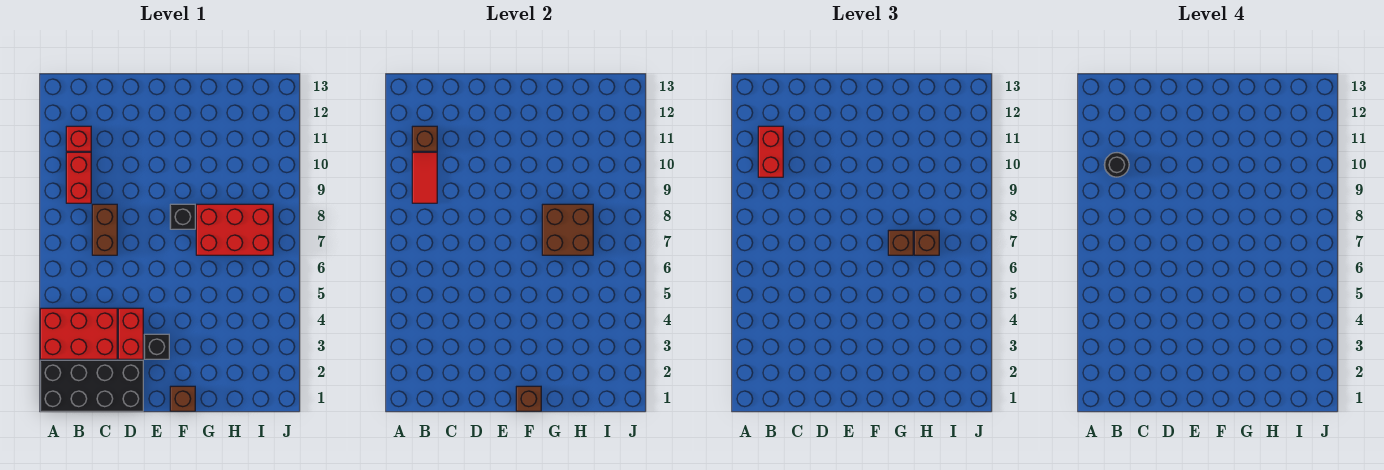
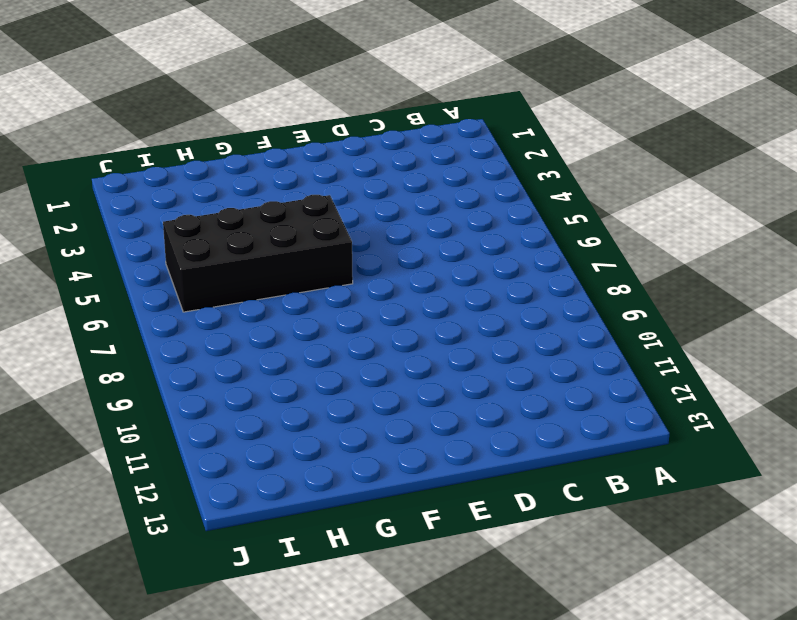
black brick F5:I6 level 1 -> black brick A1:D2 level 1
none -> red brick A3:C4 level 1
none -> red brick B9:B10 level 1
none -> red brick B11 level 1

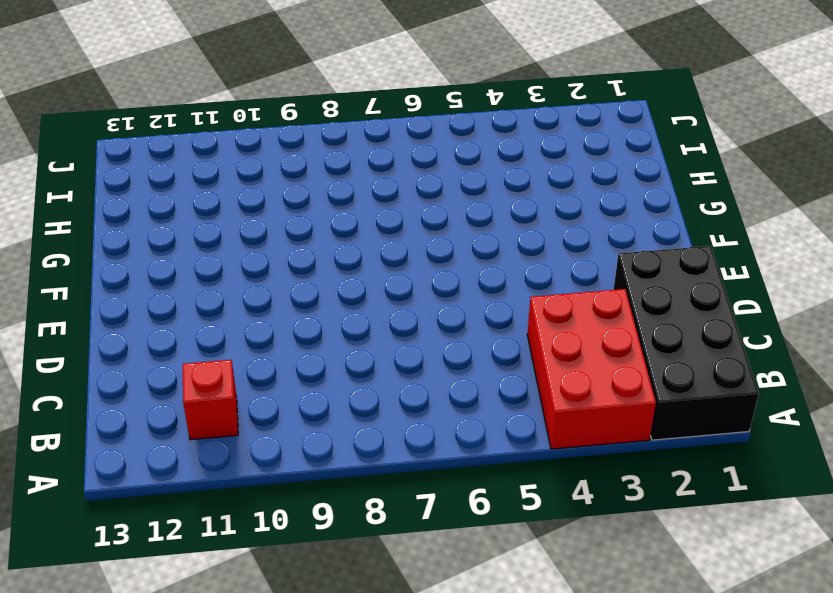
none -> red brick B9:B10 level 1
none -> brown brick C7:C8 level 1
none -> red brick D3:D4 level 1

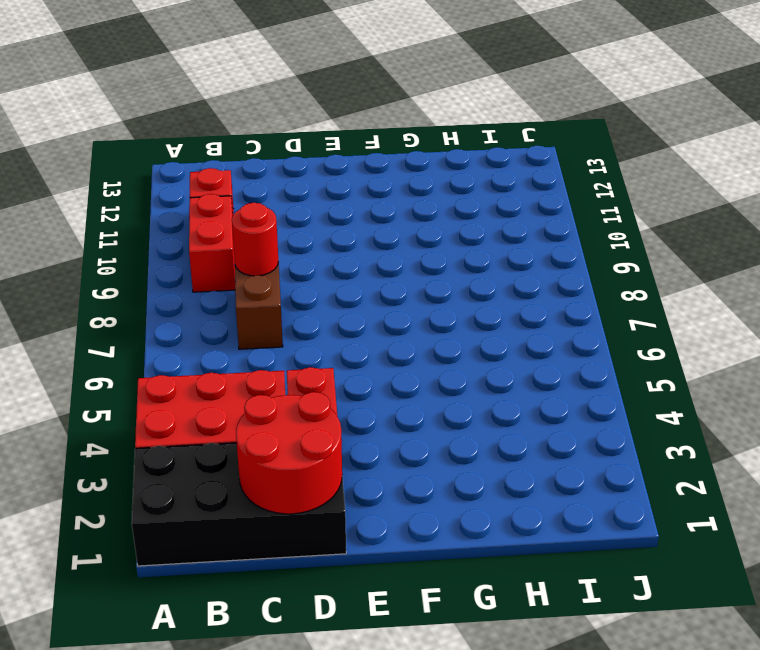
red round brick C1:D2 level 2 -> none
red round brick C8 level 2 -> none
none -> black brick E3 level 1
none -> brown brick F1 level 1
none -> black brick F8 level 1

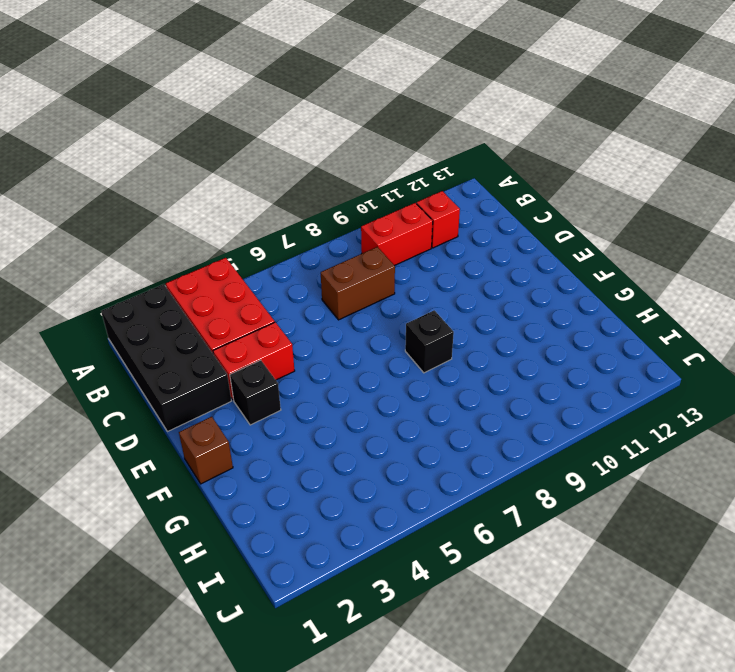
none -> red brick G7:I8 level 1
none -> red tile B9:B10 level 2
none -> brown brick B11 level 2

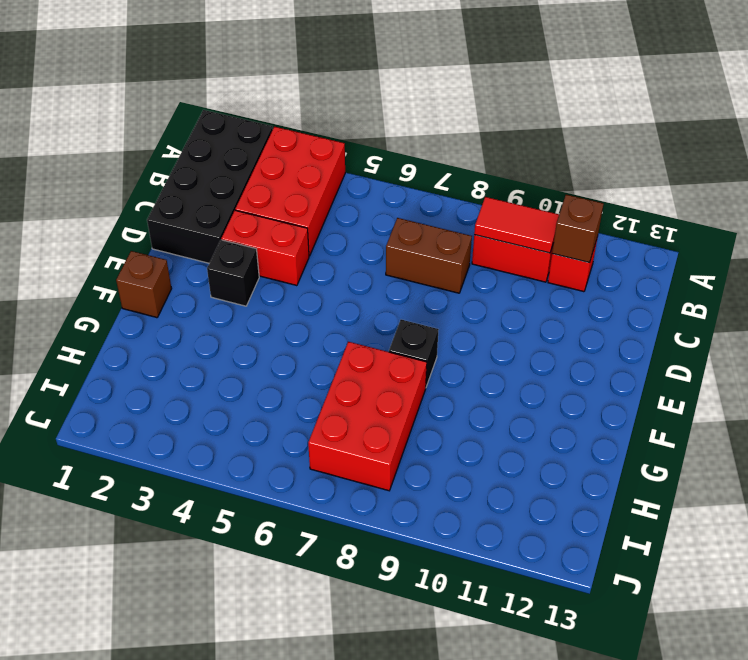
none -> brown brick F1 level 2
none -> brown brick G7:H8 level 2
none -> red brick B10:B11 level 3

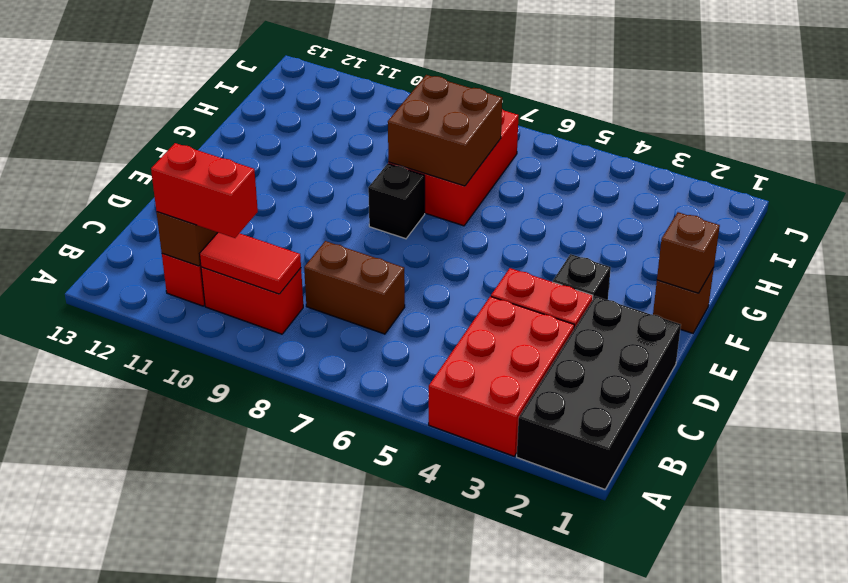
none -> brown brick G7 level 3
none -> brown brick H7 level 3
none -> black round brick B10 level 4

